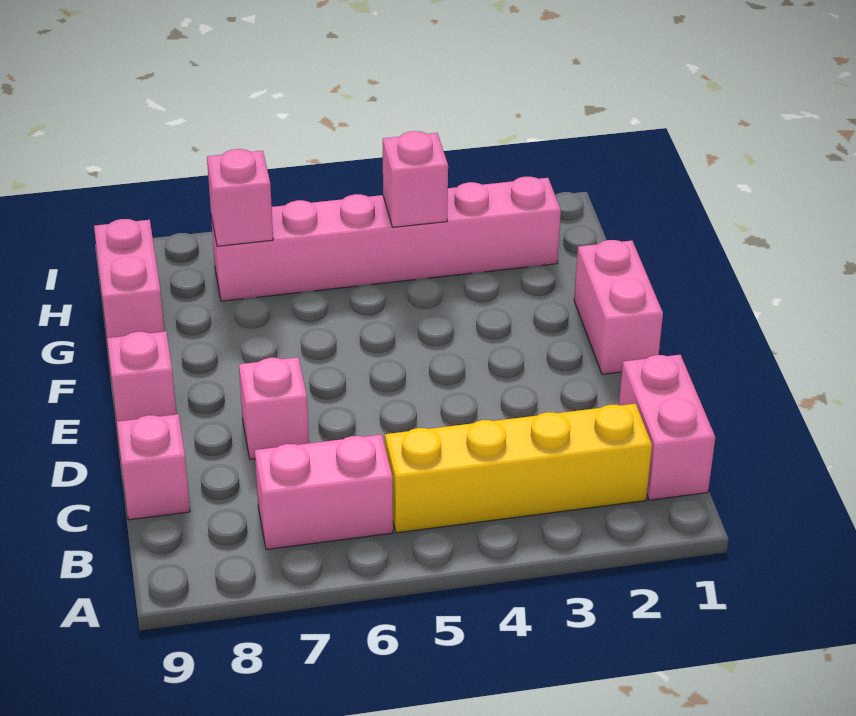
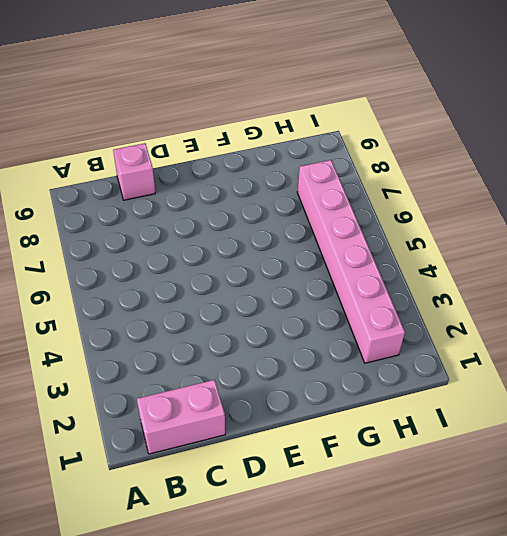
none -> yellow brick B2:B5 level 1
none -> pink brick B6:B7 level 1

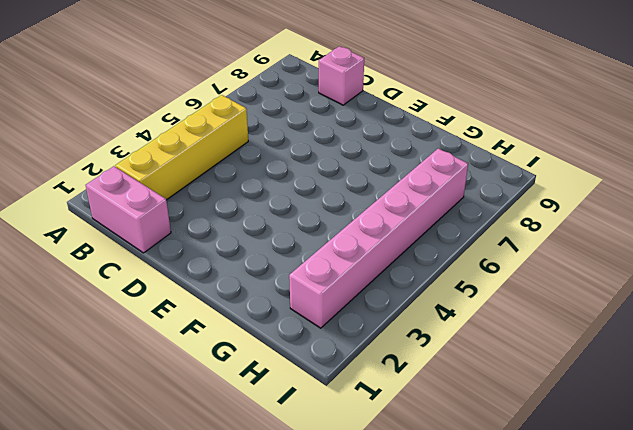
none -> pink brick B6:B7 level 1
none -> pink brick D7 level 1

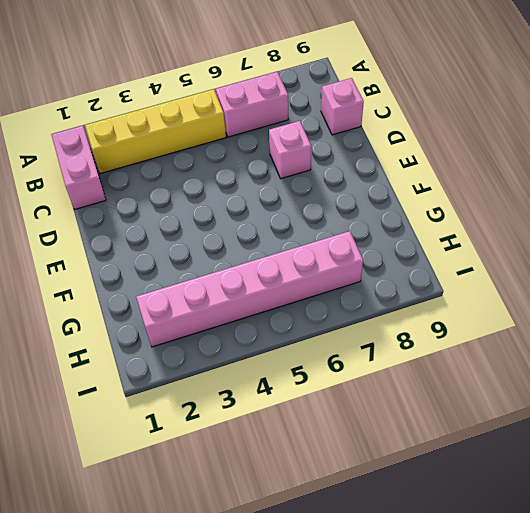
none -> pink brick E1:F1 level 1
none -> pink brick E9 level 1

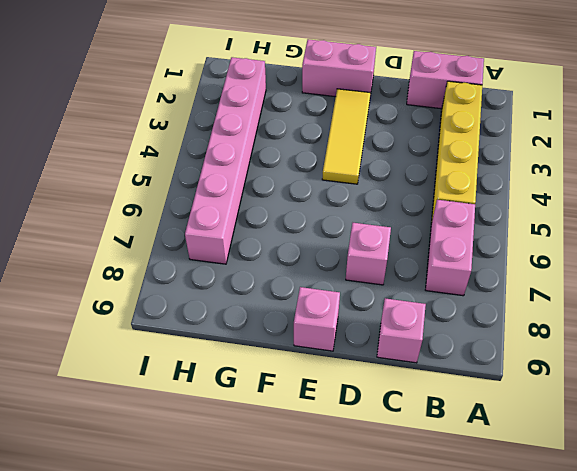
yellow tile E2:E4 level 1 -> none
none -> pink brick G9:H9 level 1
none -> pink brick H4 level 2

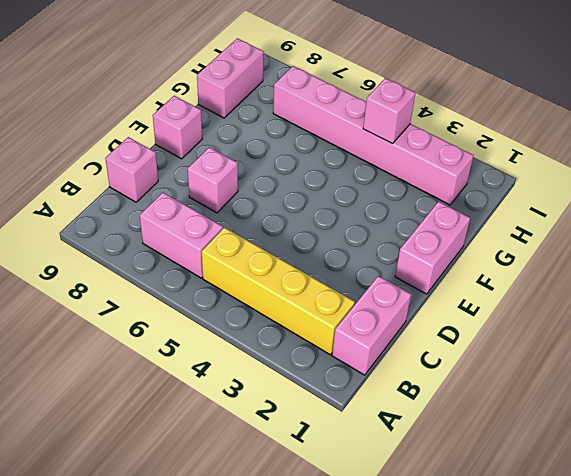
none -> pink brick H7 level 2

